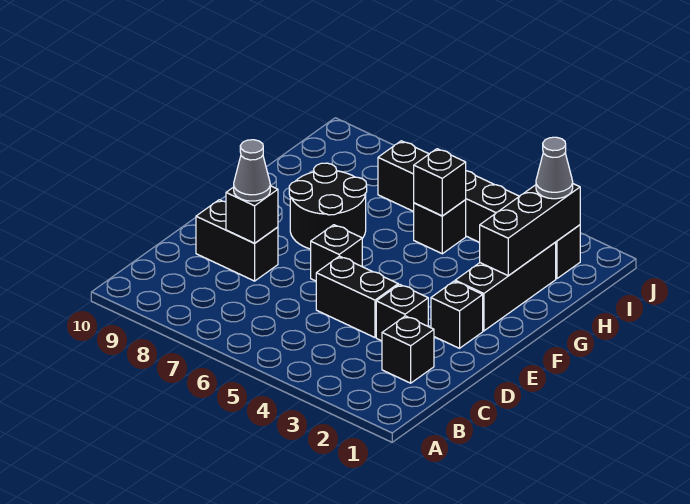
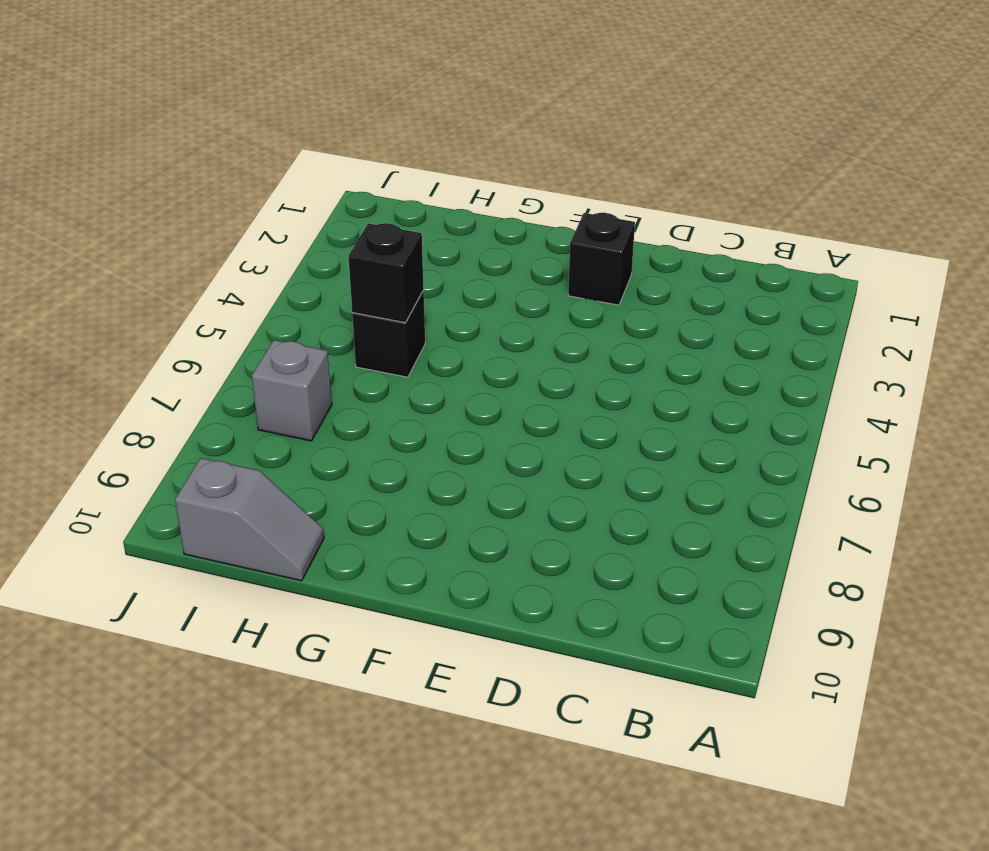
grey slope H10:I10 level 1 top I -> none
grey brick I7 level 1 -> black brick I2:I7 level 1
none -> black brick C2 level 1
none -> black brick D3 level 1
none -> black brick D4:D5 level 1

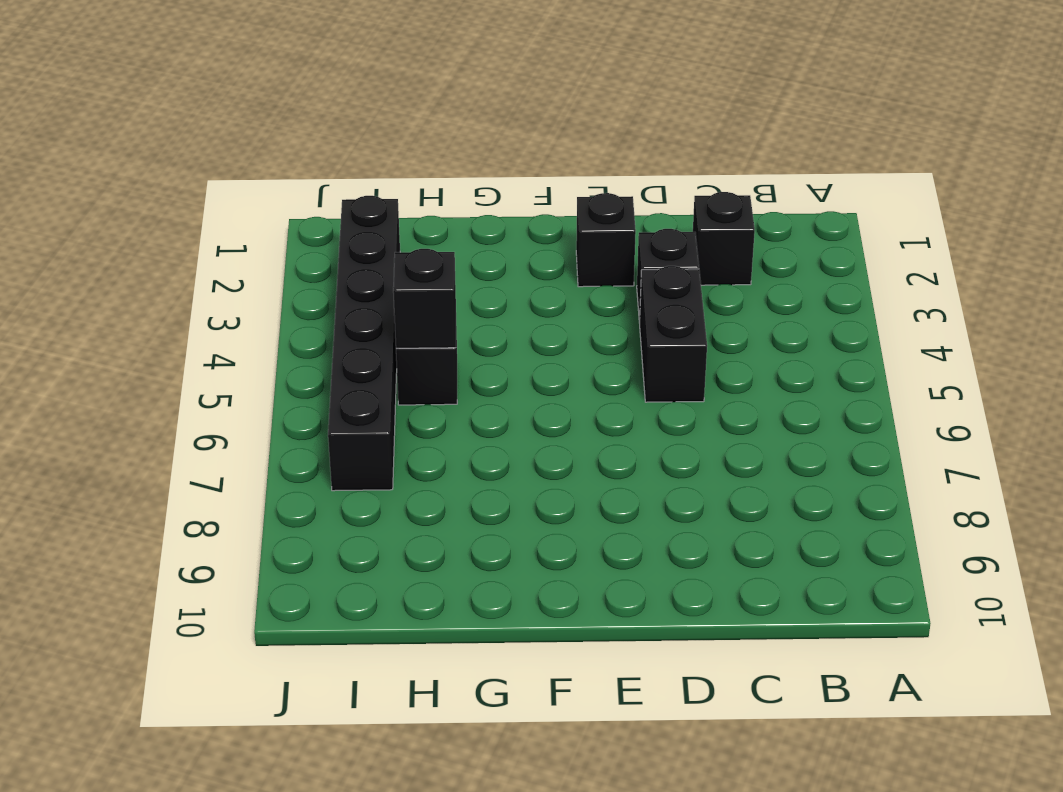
none -> black brick D8:D9 level 1
none -> black brick E6 level 1
none -> black brick F2:H2 level 1

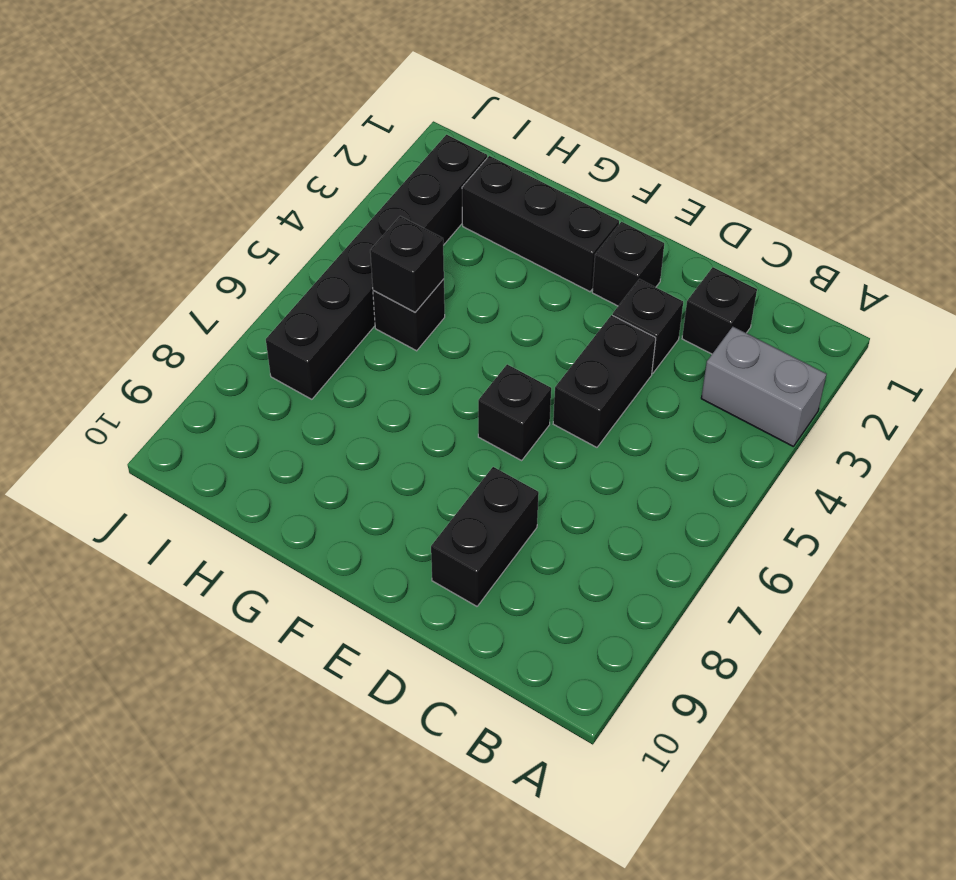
grey brick A3:B3 level 1 -> none
none -> black round brick F7:G8 level 1
none -> black brick D8 level 2
none -> black brick G2:I2 level 2

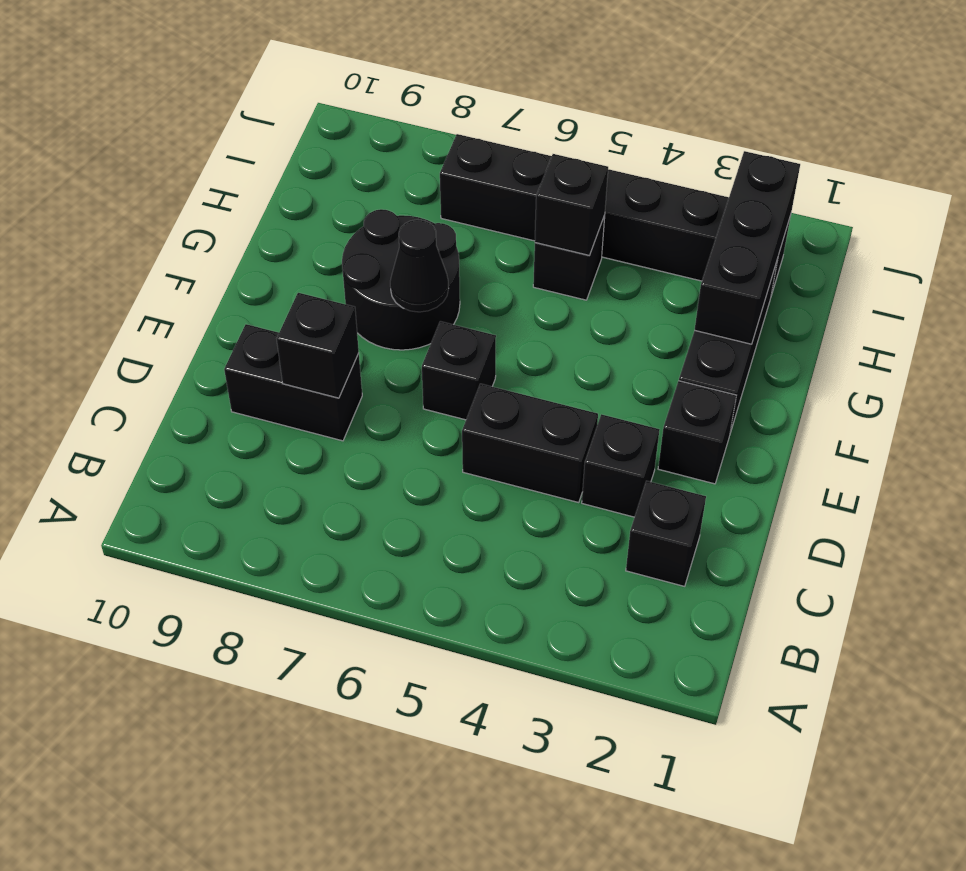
black cone F7 level 2 -> none
none -> grey cone D8 level 3
none -> grey cone I2 level 3

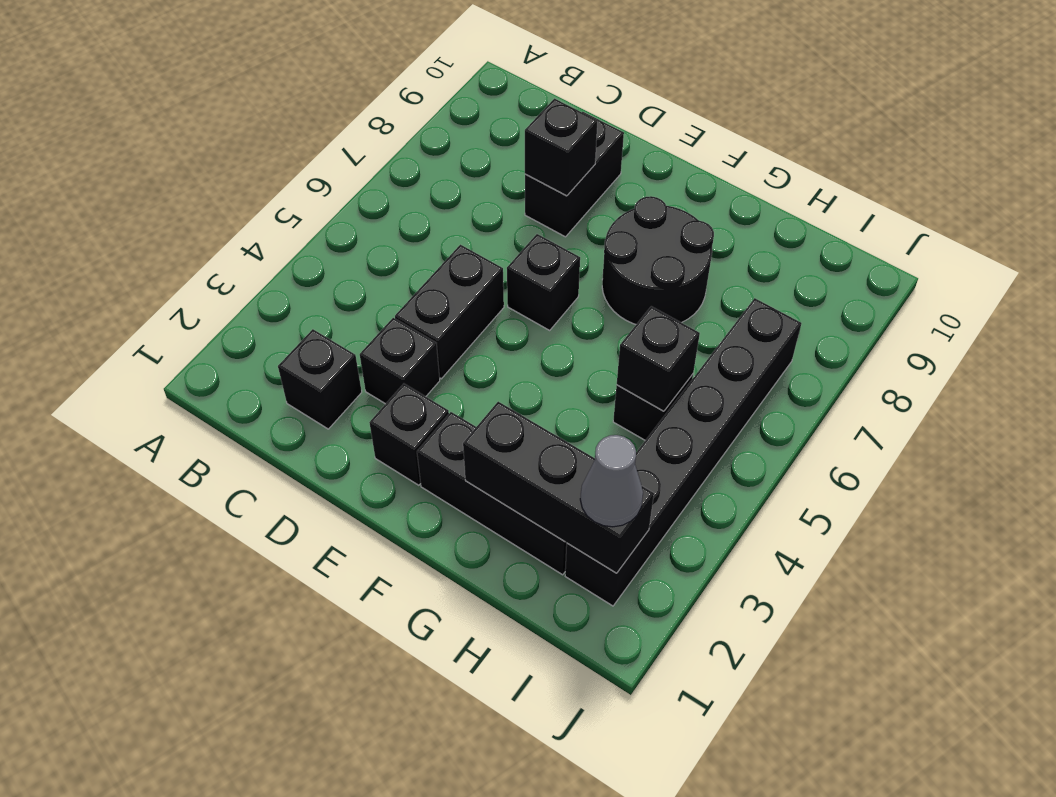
none -> grey cone D8 level 3

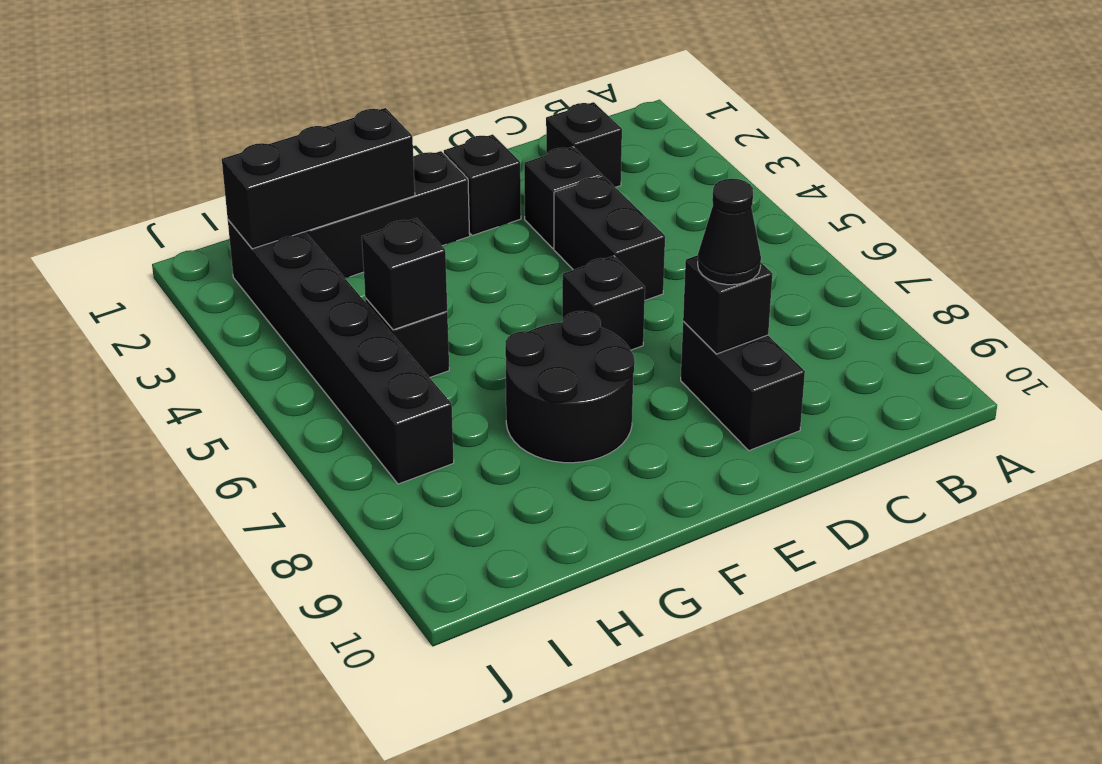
black cone D8 level 3 -> grey cone D8 level 3
none -> grey cone I2 level 3

